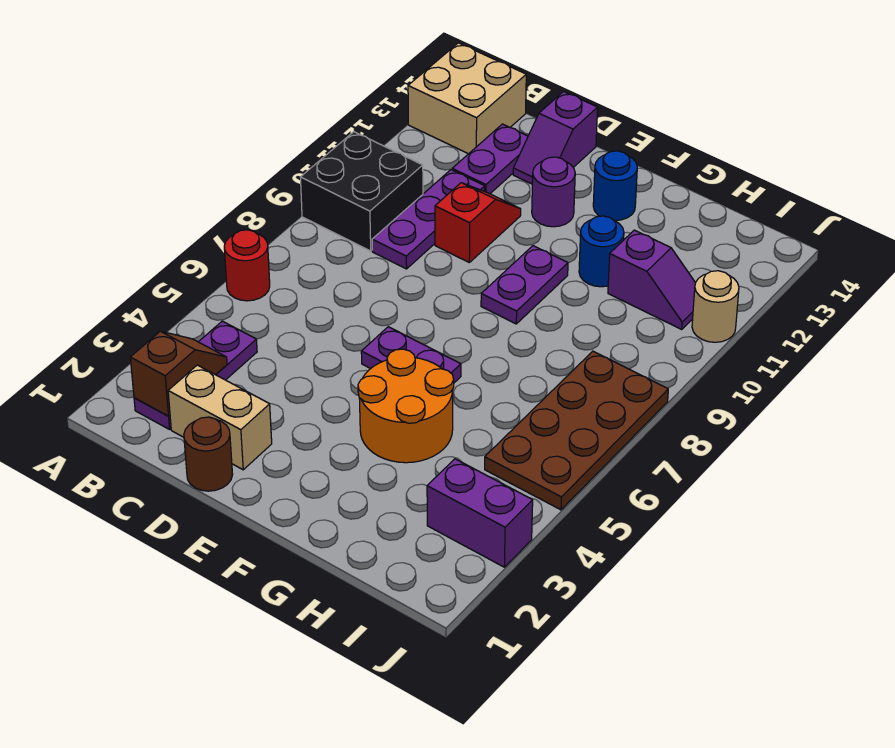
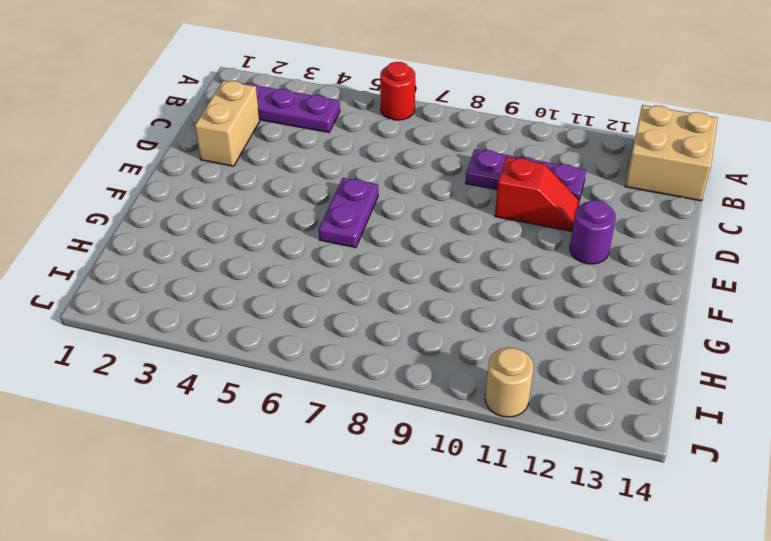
none -> black brick A9:B10 level 1
none -> purple plate C12:C13 level 1
none -> brown round brick D1 level 1

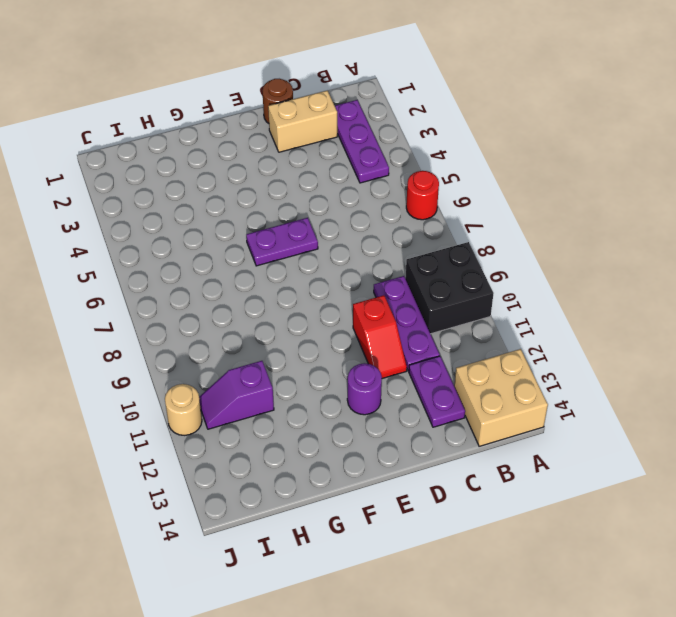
none -> purple slope D13:D14 level 1 top 14
none -> orange round brick F4:G5 level 1
none -> purple plate F9:F10 level 1

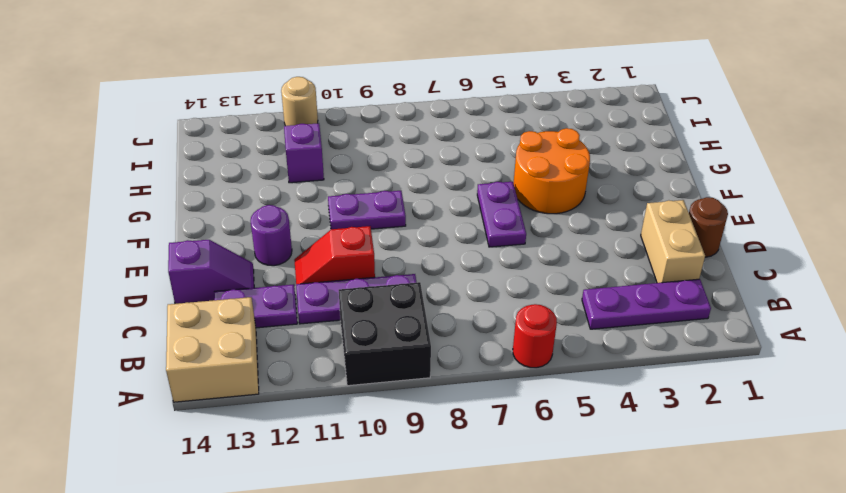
none -> blue round brick F13 level 1
none -> blue round brick G11 level 1
none -> purple brick I3:J3 level 1

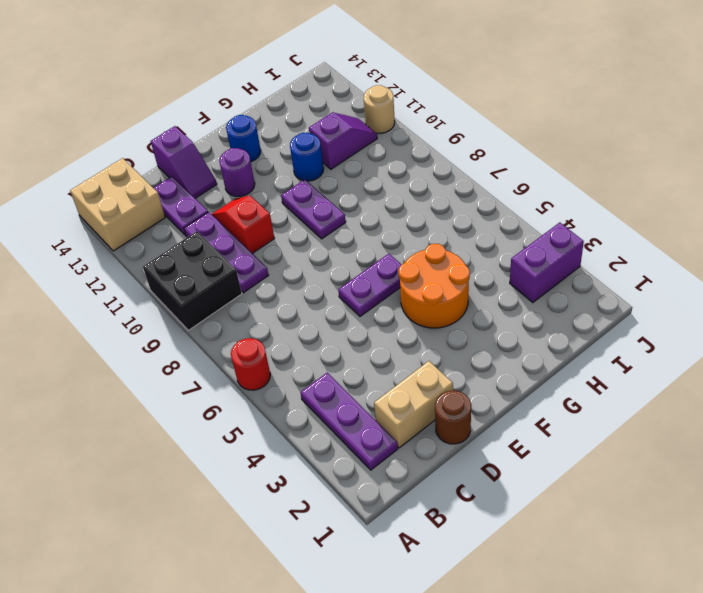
none -> brown plate I5:J8 level 1
none -> brown slope B2:B3 level 2 top 2

